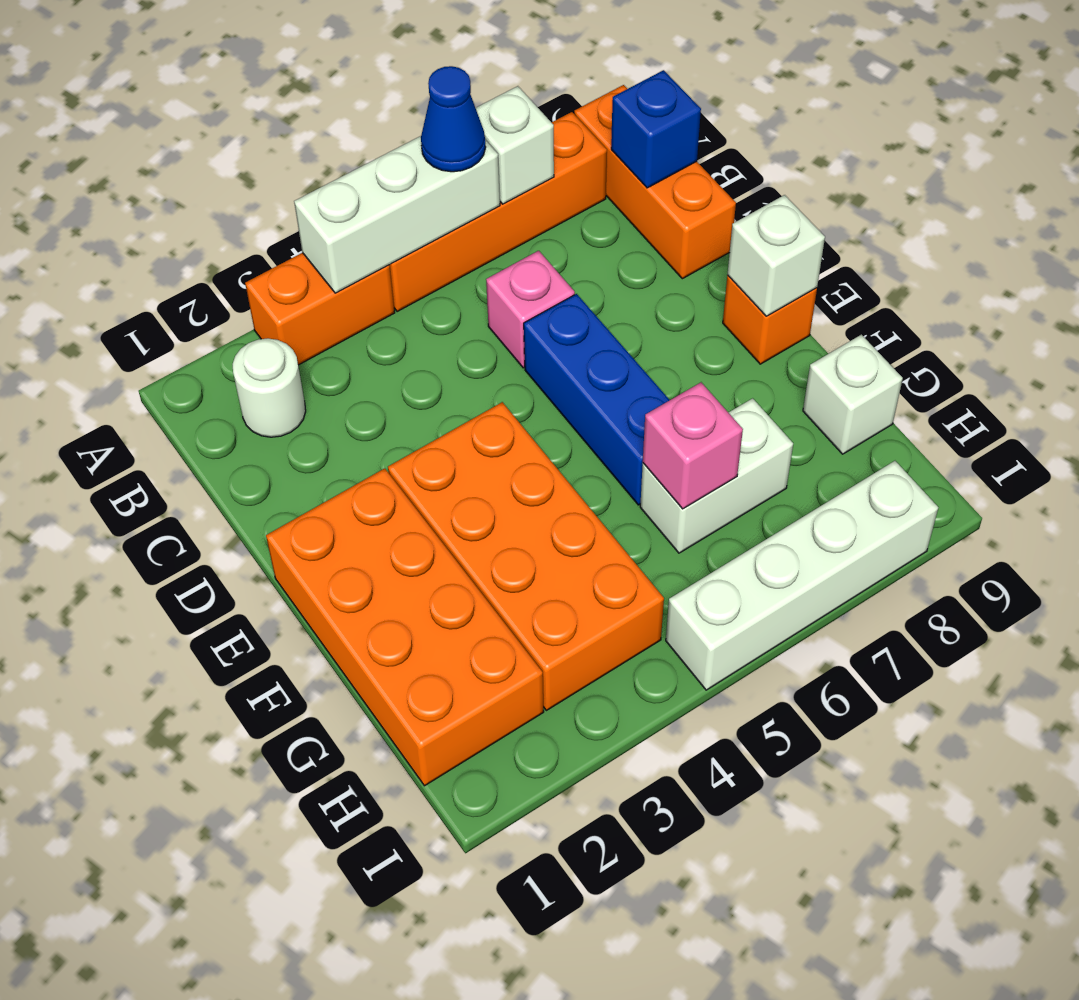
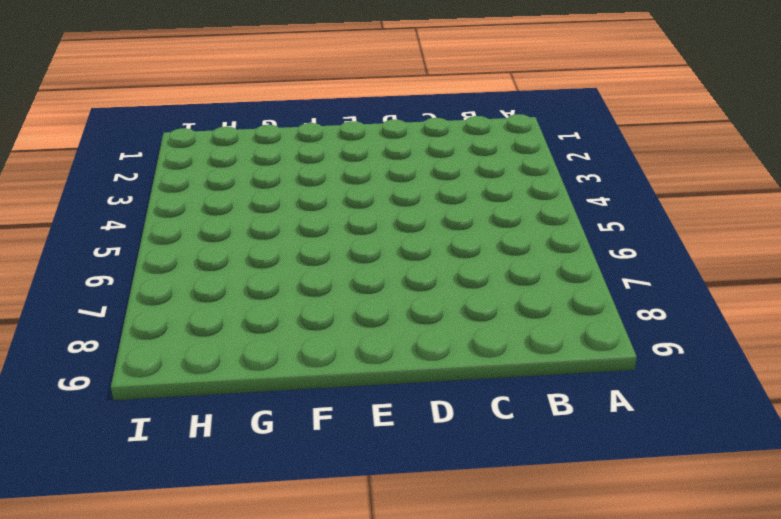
none -> orange brick A3:A4 level 1
none -> orange brick A5:A8 level 1
none -> orange brick A9:C9 level 1

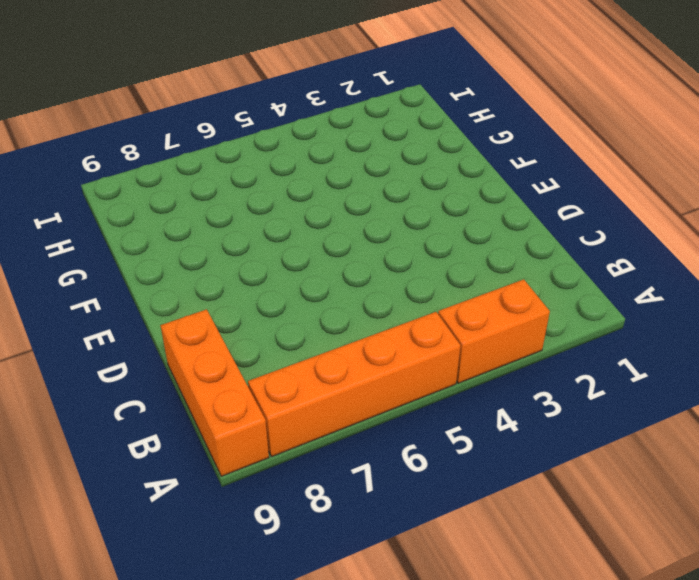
none -> white round brick B2 level 1
none -> pink brick C6 level 1
none -> blue brick D6:F6 level 1

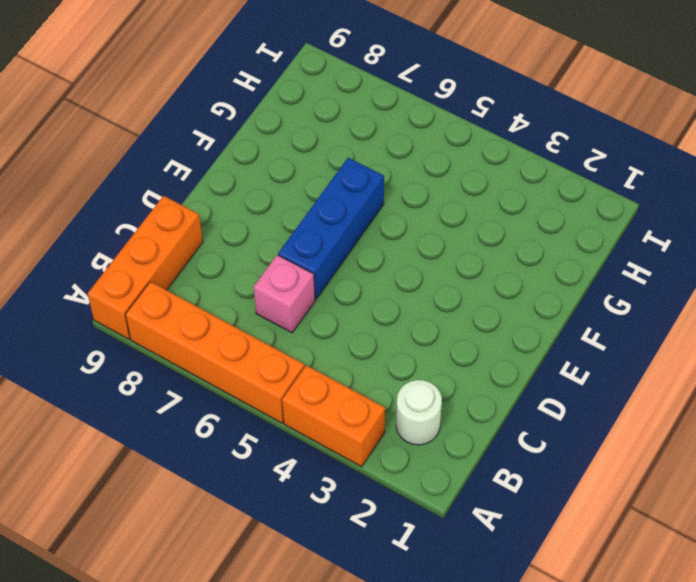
none -> orange brick E1:H2 level 1
none -> orange brick E3:H4 level 1
none -> orange brick E9 level 1

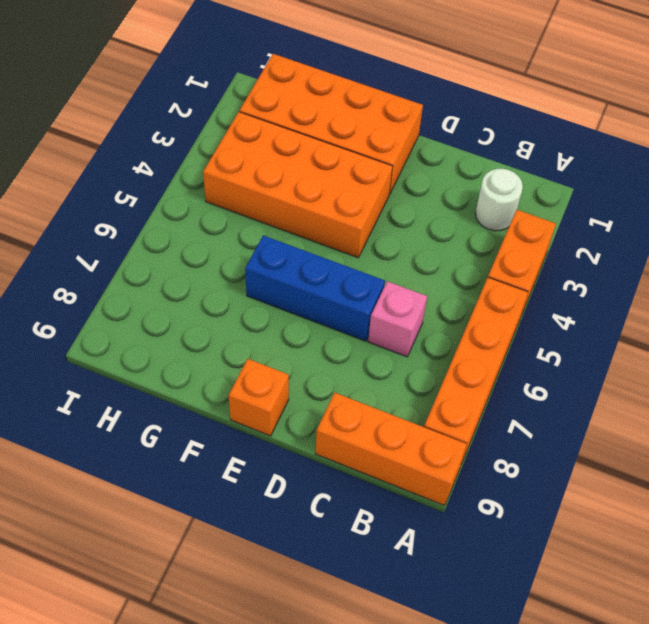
none -> white brick G6:G7 level 1
none -> white brick G9 level 1
none -> white brick I5:I8 level 1

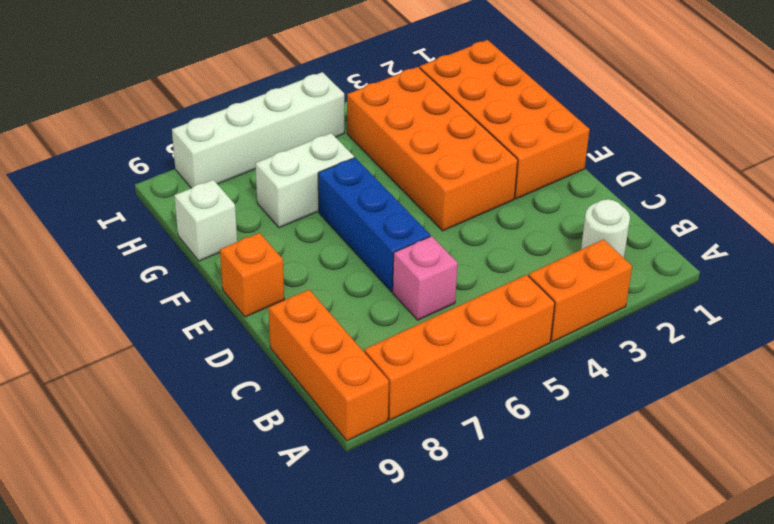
none -> white brick A4:A6 level 2
none -> white brick A7 level 2
none -> blue brick B9 level 2

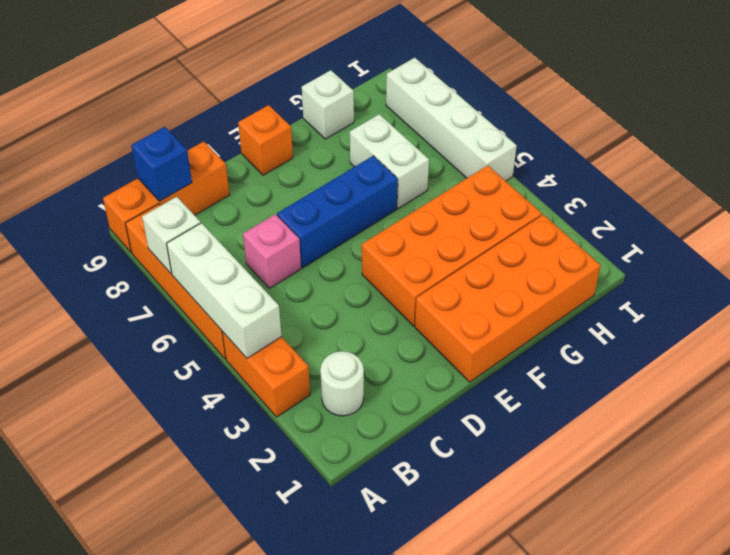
none -> white brick E9 level 2
none -> pink brick G6 level 2
none -> blue cone A6 level 3

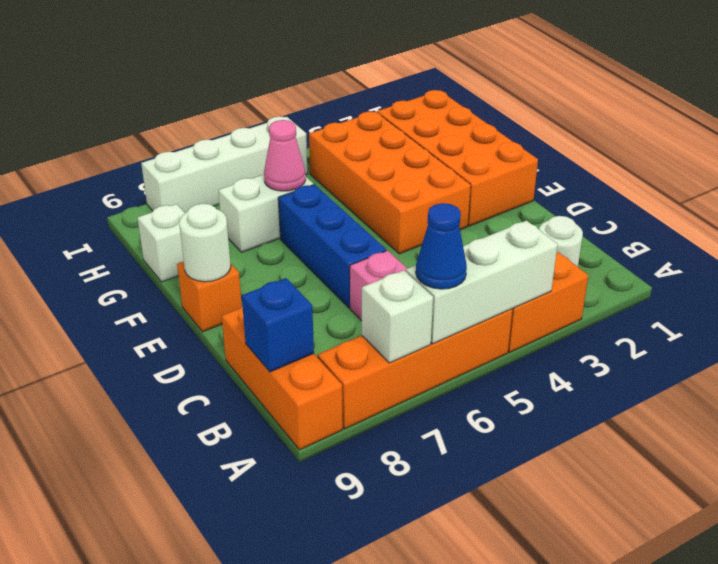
white round brick E9 level 2 -> white brick E9 level 2
pink cone G6 level 2 -> pink brick G6 level 2

